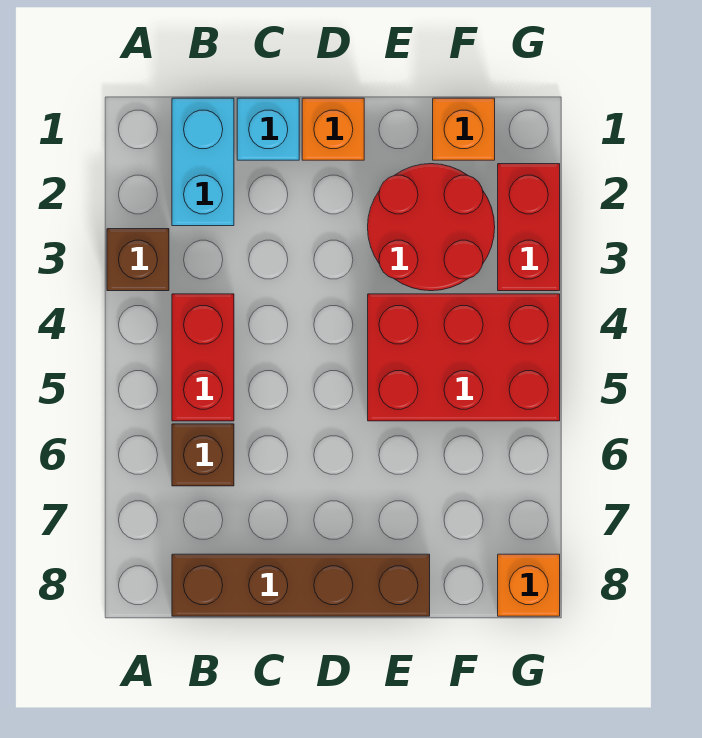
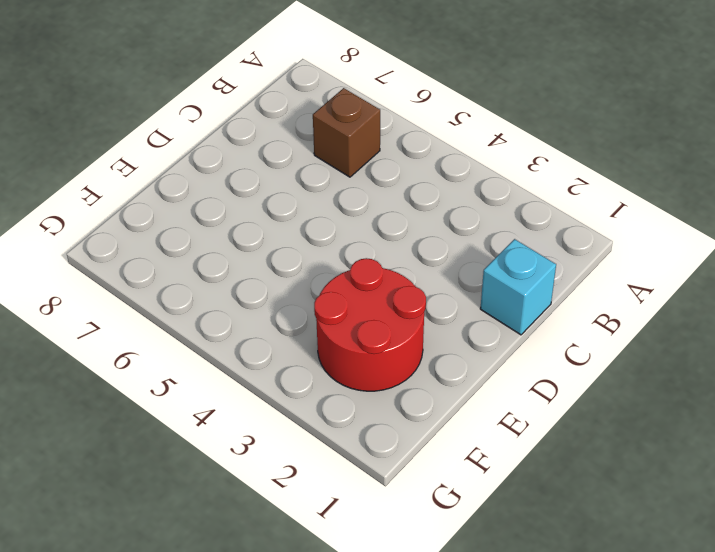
none -> brown brick A3 level 1
none -> cyan brick B1:B2 level 1
none -> red brick B4:B5 level 1

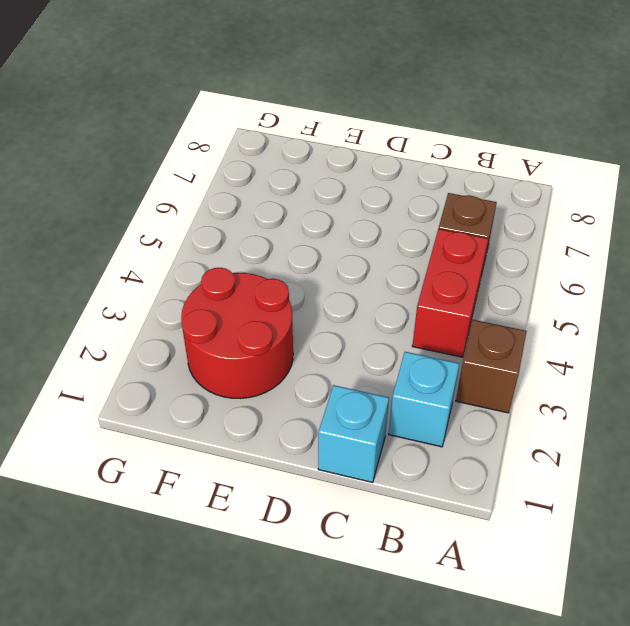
cyan brick B2 level 1 -> cyan brick B1:B2 level 1
none -> brown brick B8:E8 level 1
none -> orange brick D1 level 1
none -> red brick E4:G5 level 1

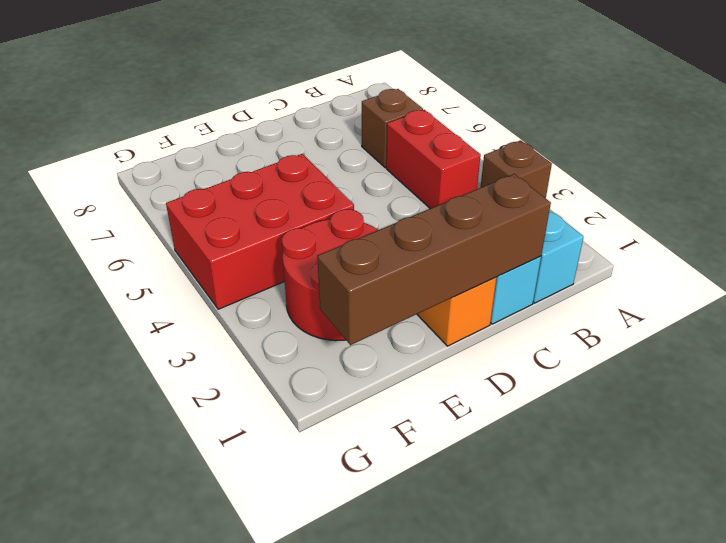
brown brick C1:F1 level 2 -> brown brick B8:E8 level 1
none -> orange brick F1 level 1
none -> red brick G2:G3 level 1
none -> orange brick G8 level 1

